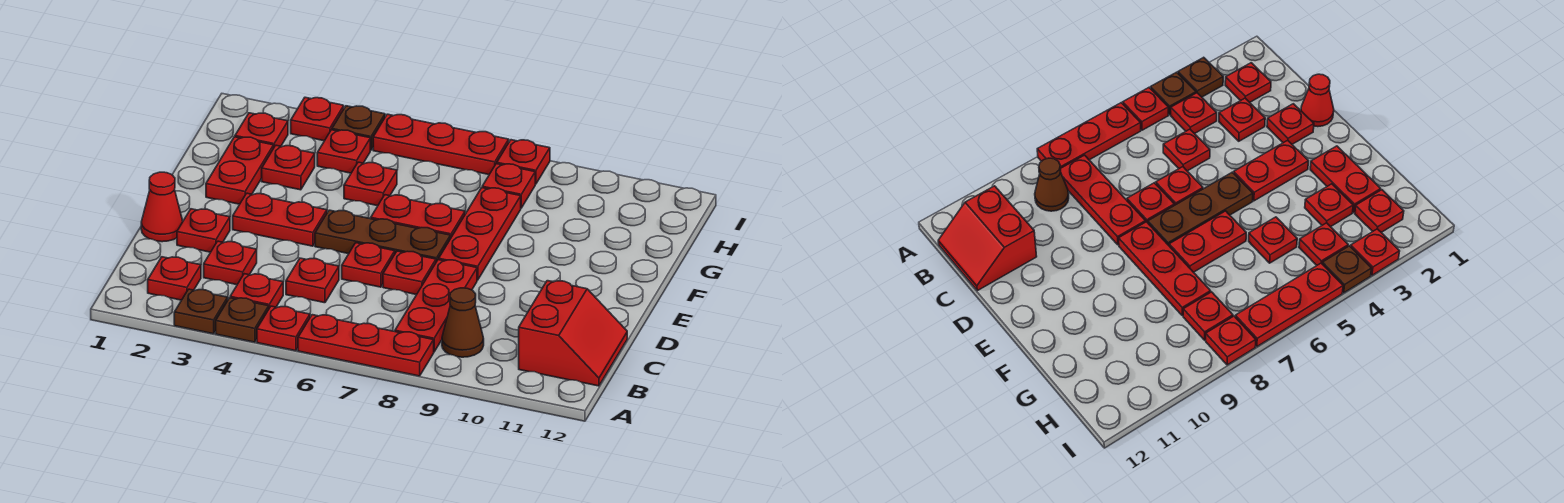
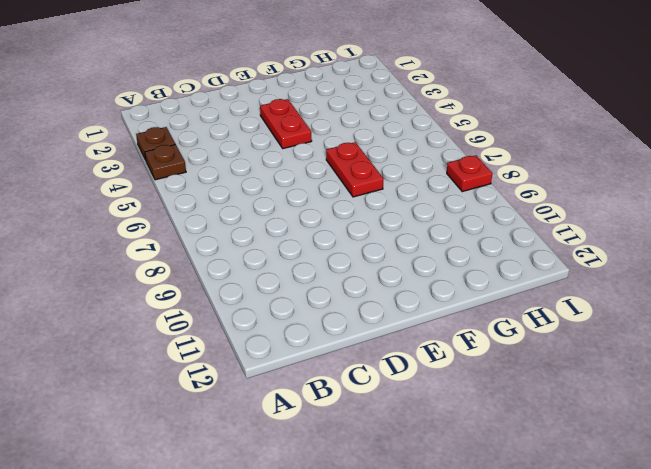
none -> red plate A5 level 1
none -> red plate A6:A8 level 1
none -> red plate B2 level 1

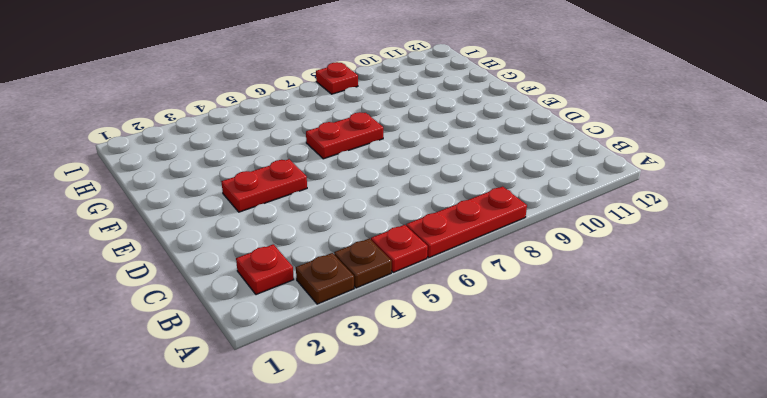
none -> red plate B4 level 1
none -> red plate B8:D8 level 1
none -> brown cone B9 level 1

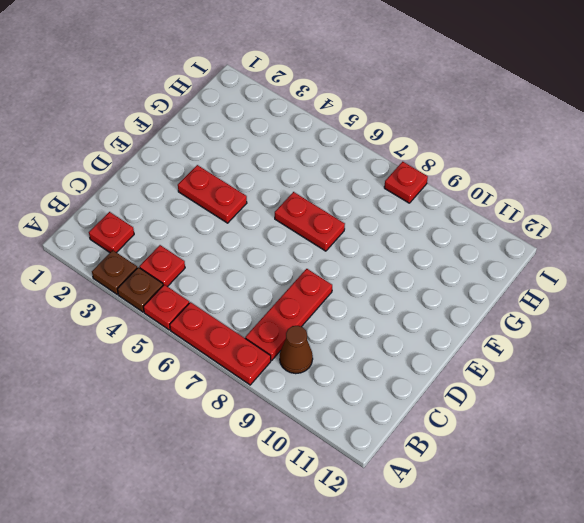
none -> red slope B11:C12 level 1 top 11
none -> red plate C3 level 1
none -> red plate C5 level 1

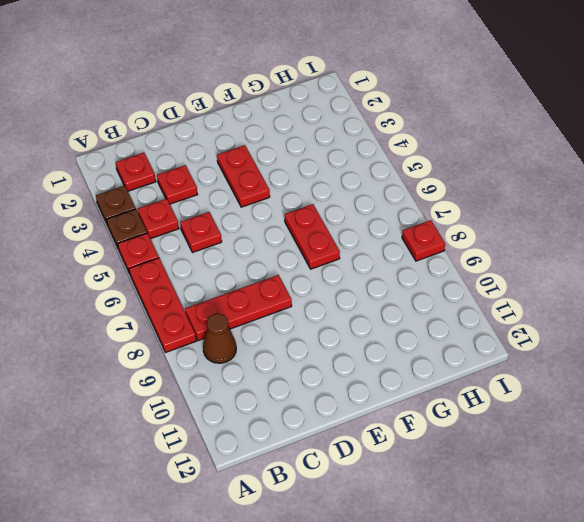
none -> red slope B11:C12 level 1 top 11
none -> red cone D1 level 1
none -> red plate D2 level 1

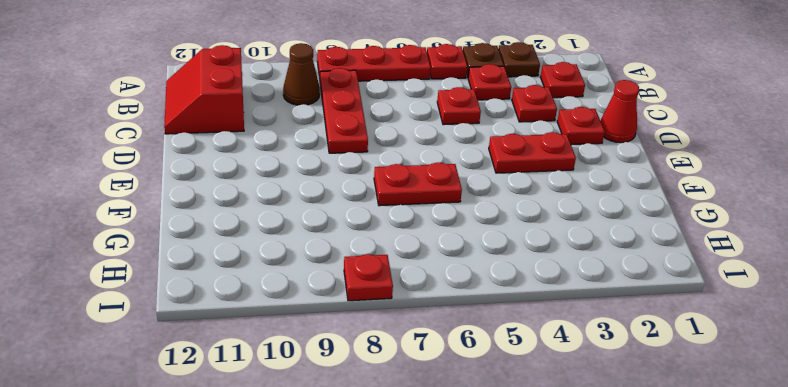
none -> red plate D6 level 1
none -> red plate D7 level 1
none -> brown plate E5:E7 level 1

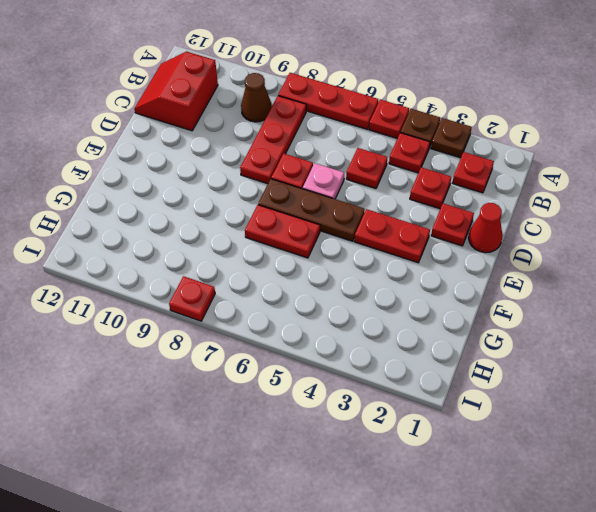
pink plate D6 level 1 -> red plate D6 level 1
none -> red plate E8:G8 level 1
none -> red plate F2:G2 level 1
none -> red plate G3 level 1

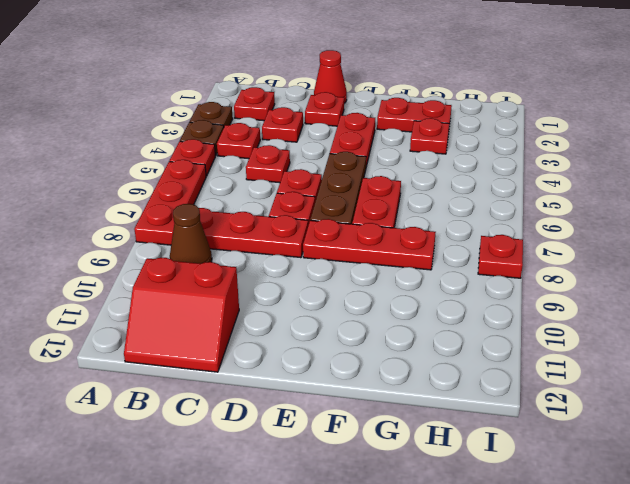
none -> red plate G5 level 1
none -> red plate H2 level 1
none -> red plate H4 level 1

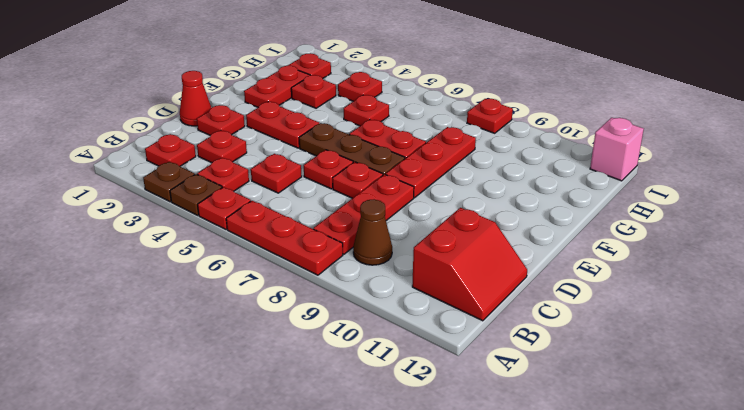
pink brick I12 level 1 -> none
none -> red plate H8 level 1
none -> red plate I3 level 1
none -> brown plate I4 level 1

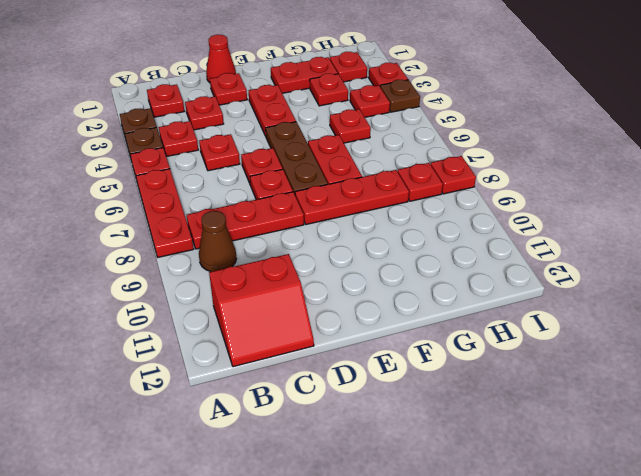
none -> red plate I5:I7 level 1

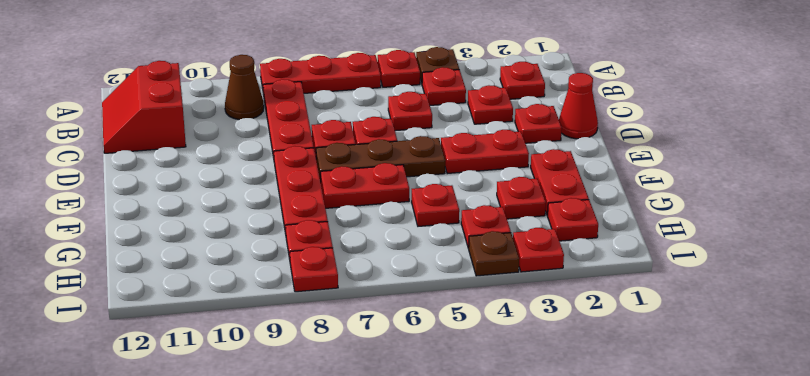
none -> brown plate A3 level 1
none -> red plate I5:I7 level 1

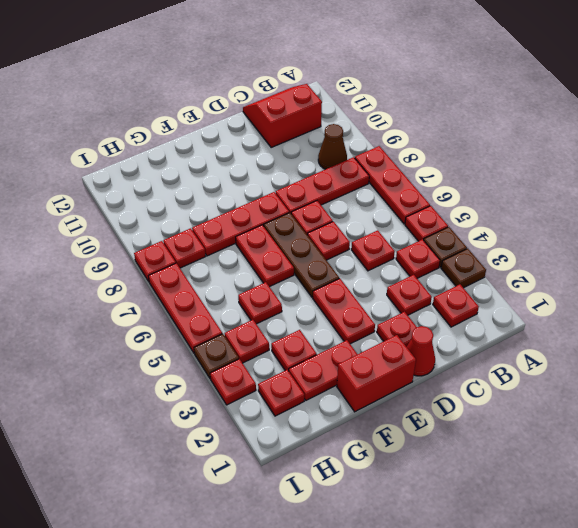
red brick E1:F1 level 1 -> none

